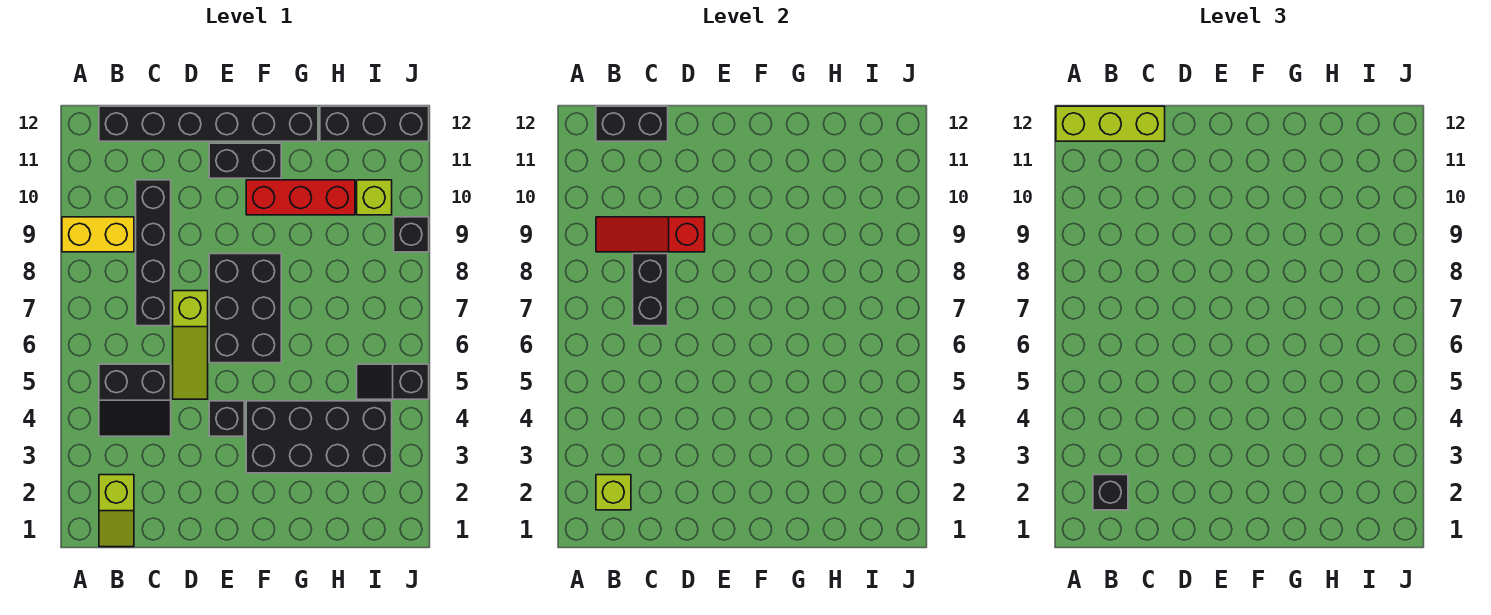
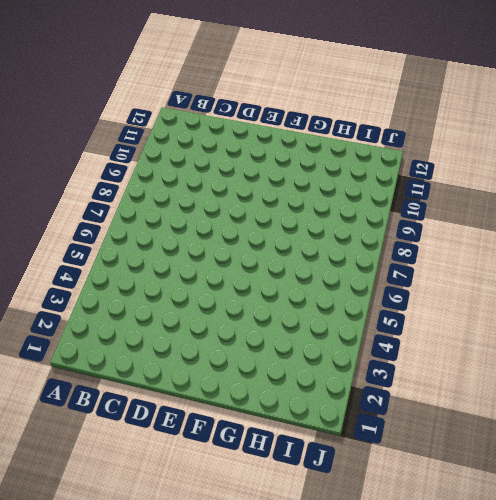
none -> yellow brick A9:B9 level 1
none -> lime slope B1:B2 level 1 top 2
none -> black slope B4:C5 level 1 top 5

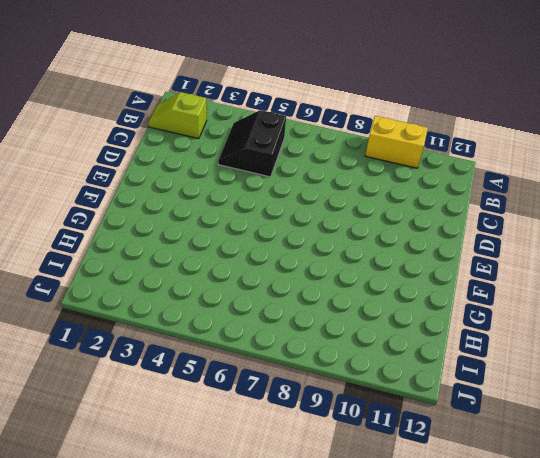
yellow brick A9:A10 level 1 -> yellow brick A9:B9 level 1
none -> black brick B12:G12 level 1
none -> black brick C7:C10 level 1
none -> lime slope D5:D7 level 1 top 7

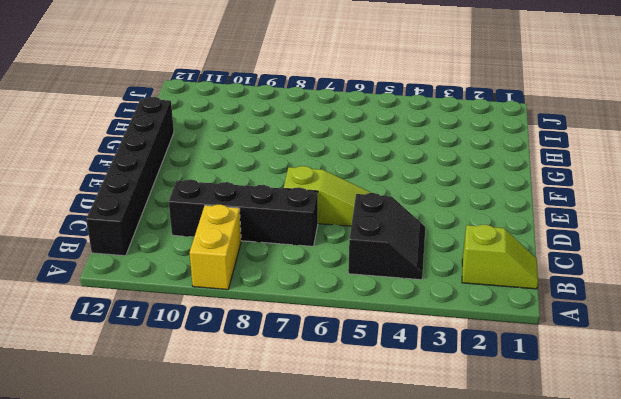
none -> black brick E4 level 1
none -> black brick E6:F8 level 1
none -> black brick E11:F11 level 1

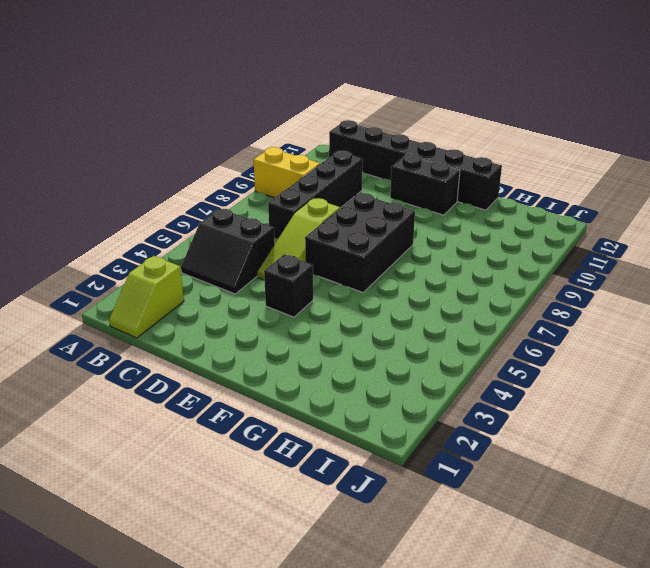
none -> black brick F3:I4 level 1
none -> red brick F10:H10 level 1
none -> black brick H12:J12 level 1

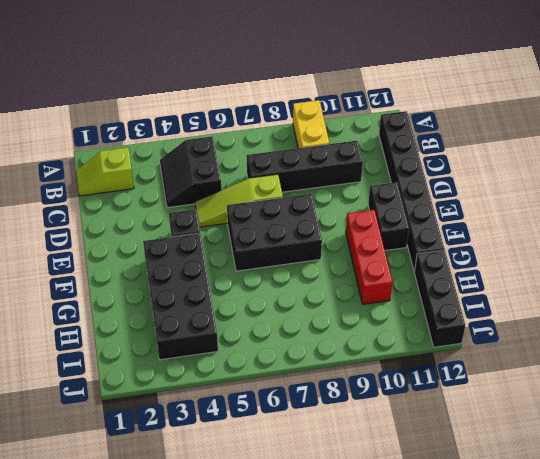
none -> black slope I5:J5 level 1 top J
none -> lime brick I10 level 1
none -> black brick J9 level 1

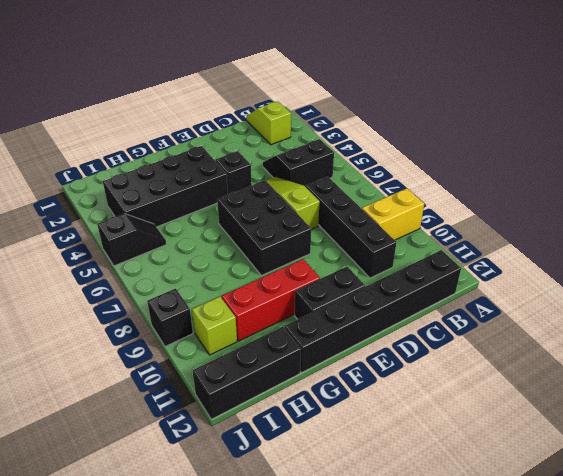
none -> lime brick B2 level 2
none -> red slope B9:D9 level 2 top D
none -> black brick B12:C12 level 2

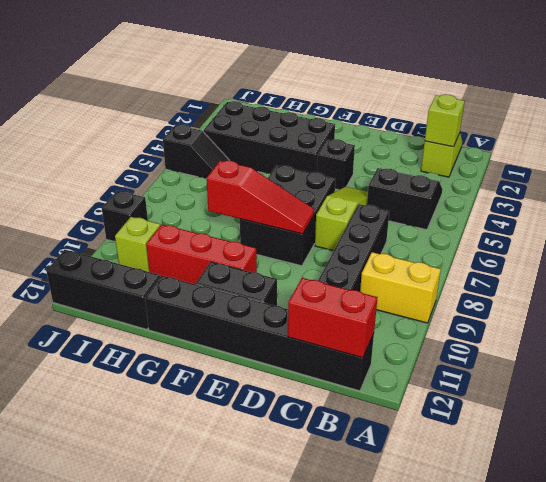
red brick B12:C12 level 2 -> black brick B12:C12 level 2
red slope E8:G8 level 2 top G -> red slope B9:D9 level 2 top D
none -> black brick C7:C8 level 2
none -> lime brick A12:C12 level 3
none -> black brick B2 level 3

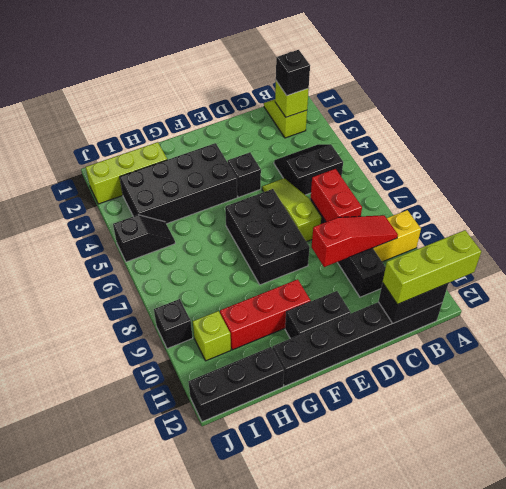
red brick C7:C8 level 2 -> black brick C7:C8 level 2
lime brick H2:J2 level 1 -> none

